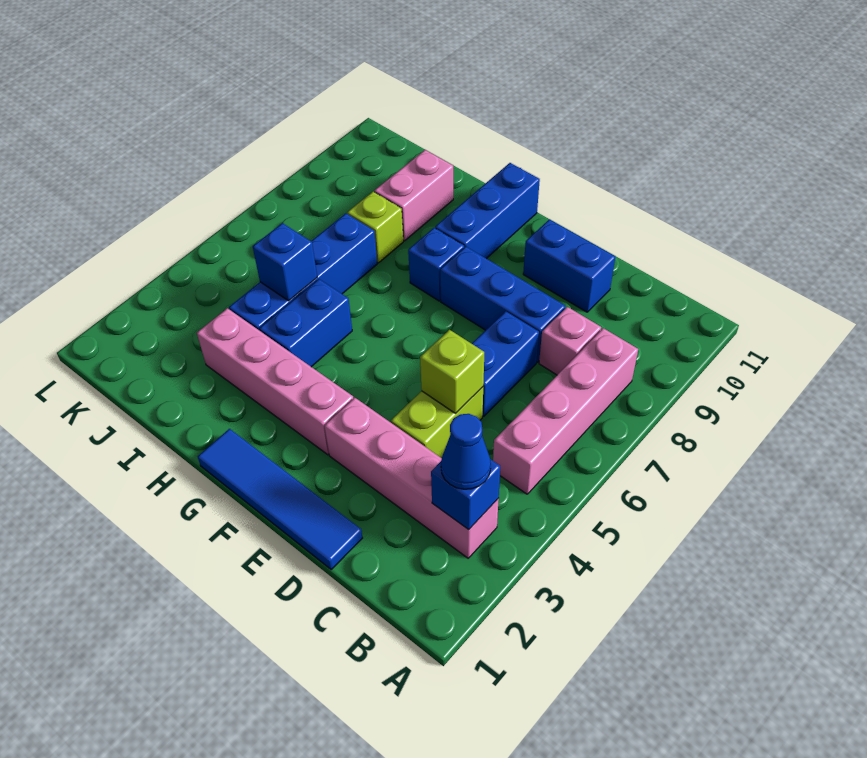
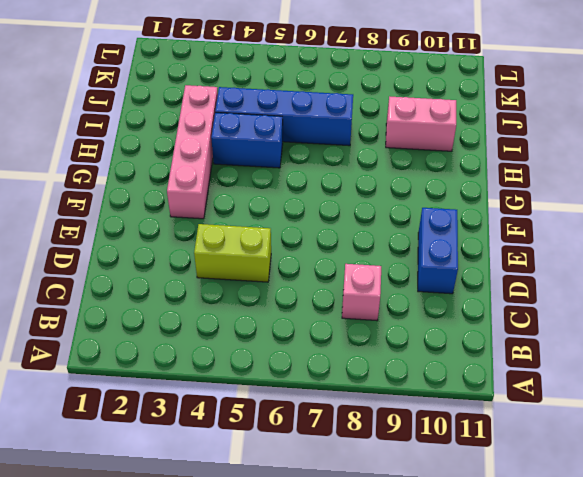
none -> pink brick B3:E3 level 1
none -> pink brick B5:B8 level 1
none -> blue tile D1:G1 level 1

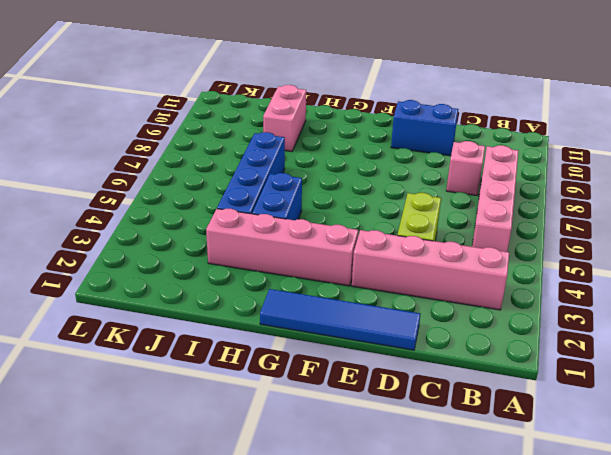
none -> blue brick D6:D7 level 1
none -> blue brick D8:F8 level 1
none -> blue brick G8 level 1

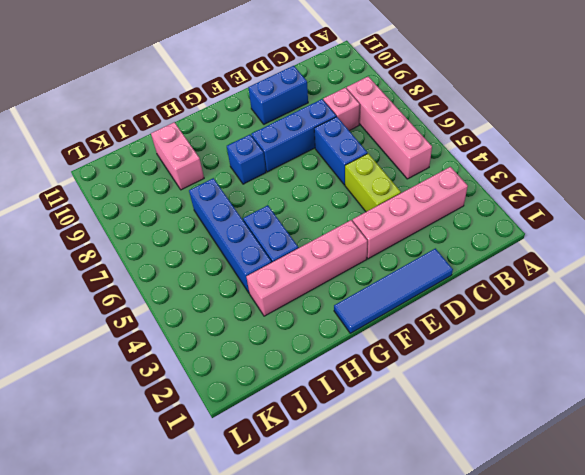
none -> blue brick G9:G11 level 1
none -> lime brick I8 level 1
none -> blue brick B3 level 2

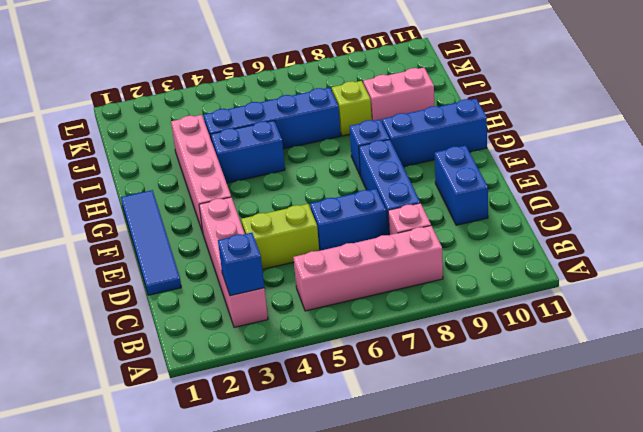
none -> lime brick D5 level 2
none -> blue brick I5 level 2
none -> blue cone B3 level 3

